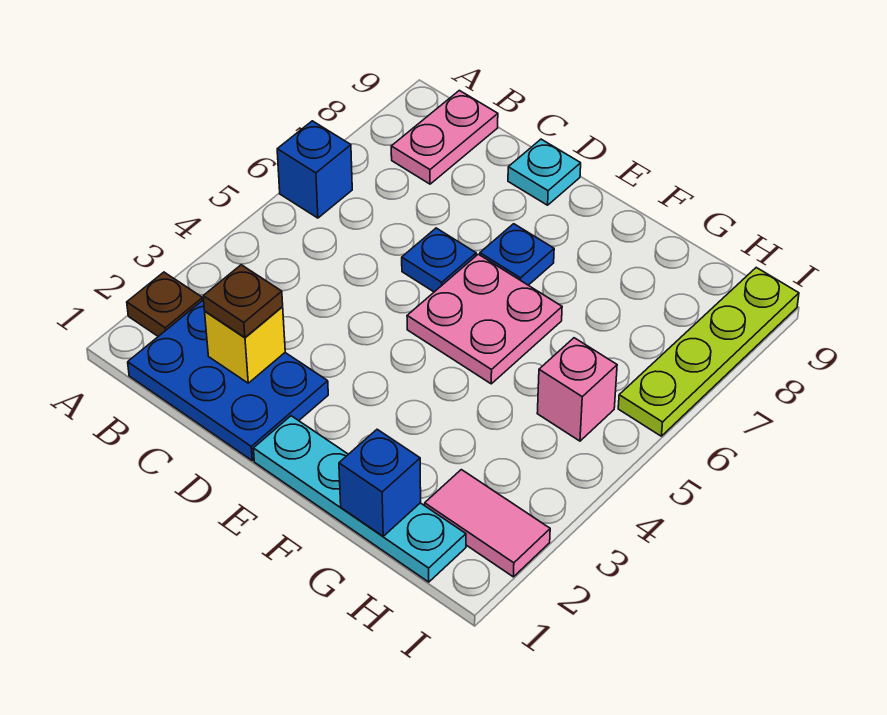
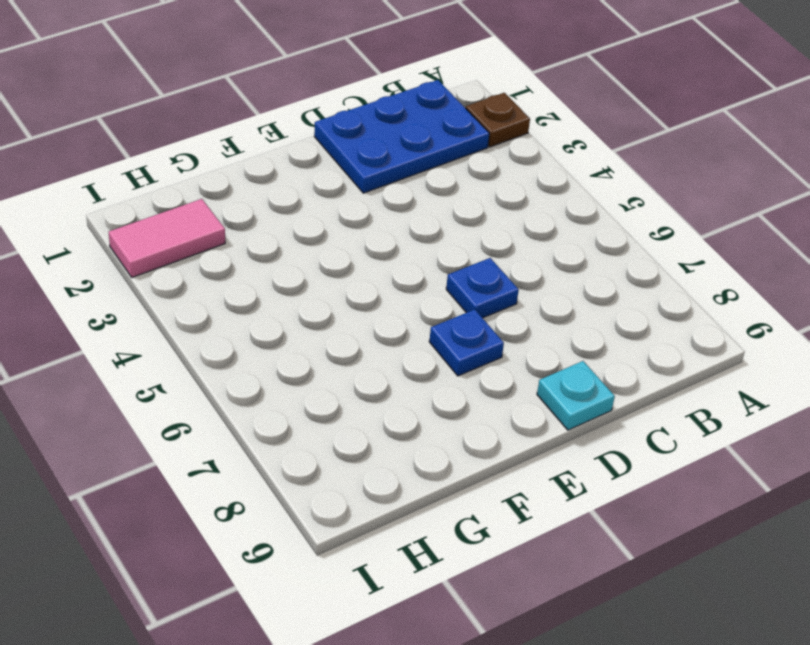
none -> blue brick A6 level 1
none -> pink plate B8:B9 level 1
none -> cyan plate E1:H1 level 1

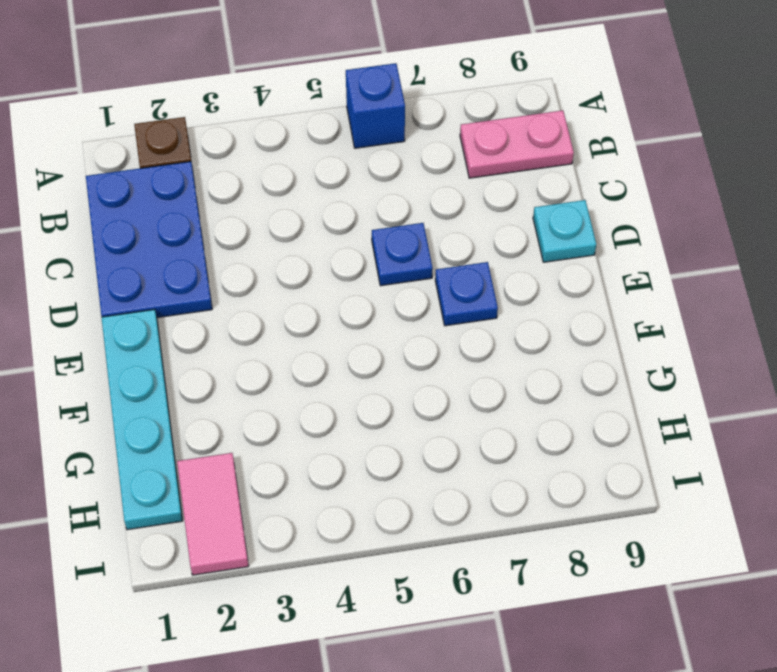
none -> pink plate E5:F6 level 1
none -> pink brick H5 level 1
none -> lime plate I6:I9 level 1

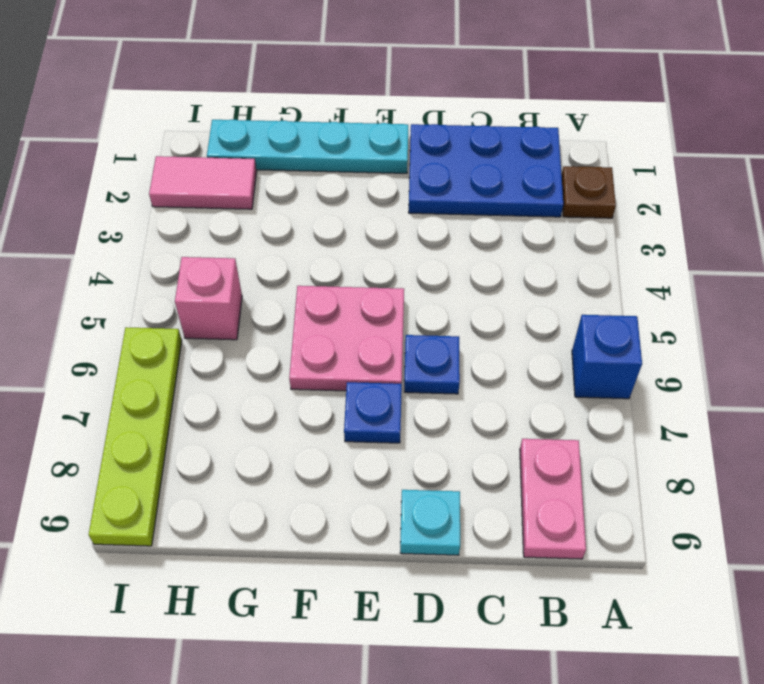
none -> yellow brick C2 level 2
none -> blue brick G1 level 2
none -> brown plate C2 level 3

